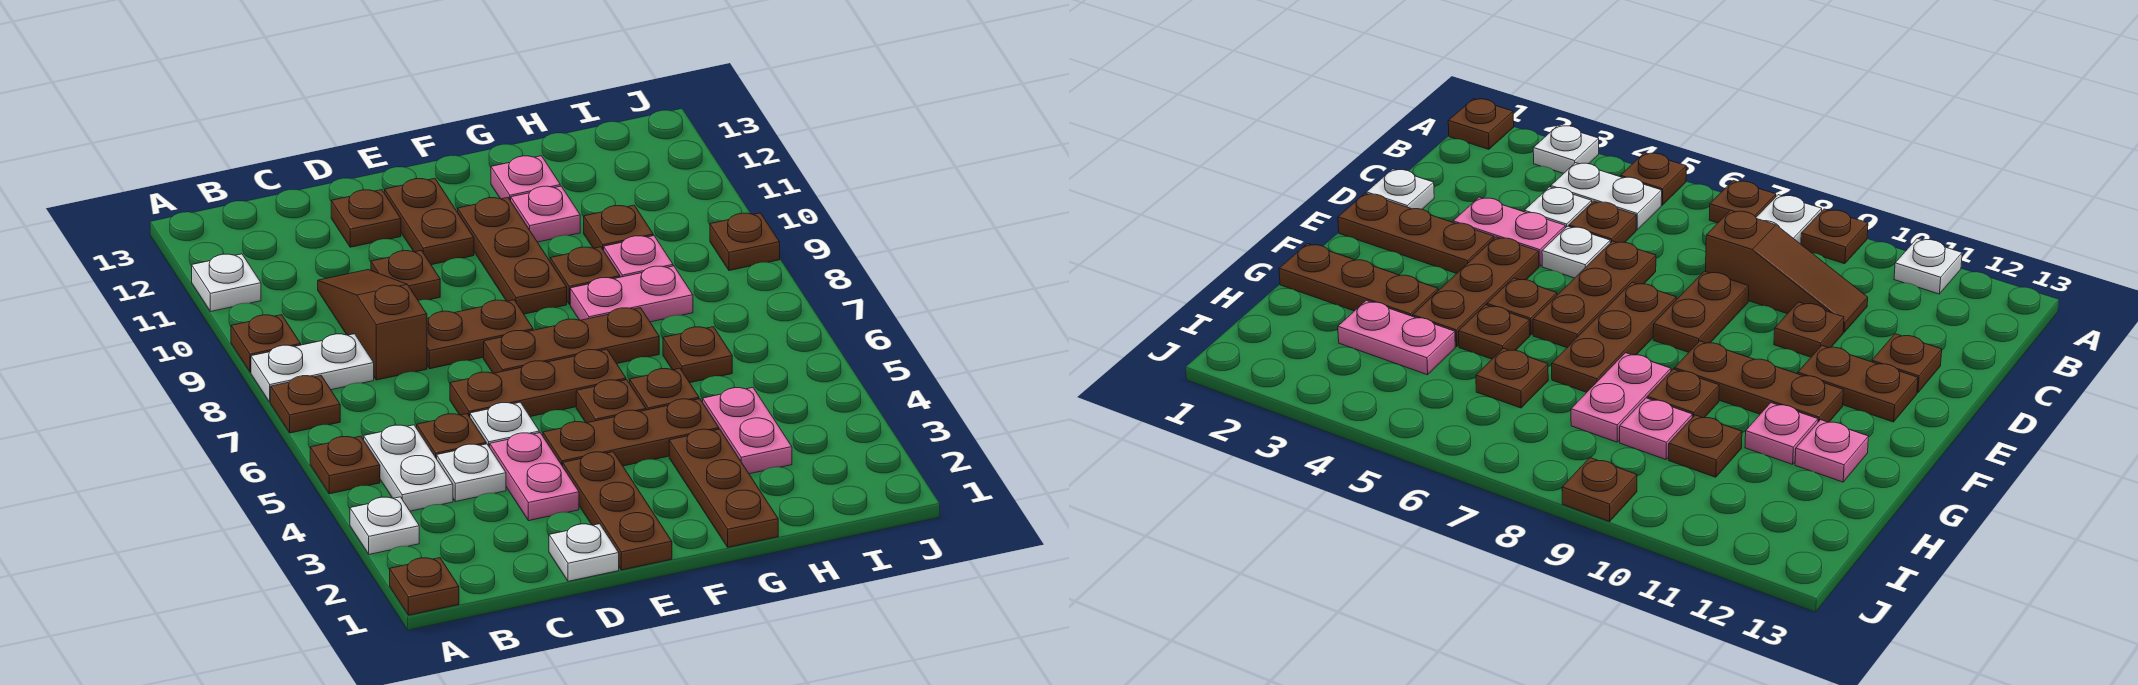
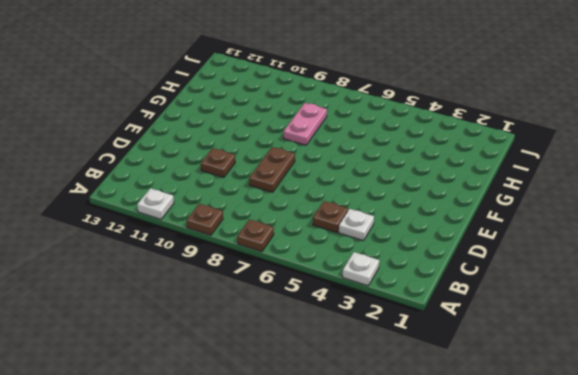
none -> brown plate A1 level 1
none -> brown plate A5 level 1
none -> white plate A8:B8 level 1
none -> white plate B4:B5 level 1

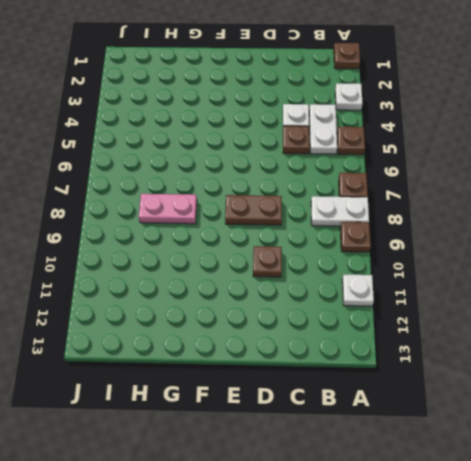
none -> brown slope C8:C10 level 1 top 8
none -> white plate D1 level 1
none -> pink plate D3:D4 level 1
none -> white plate D5 level 1

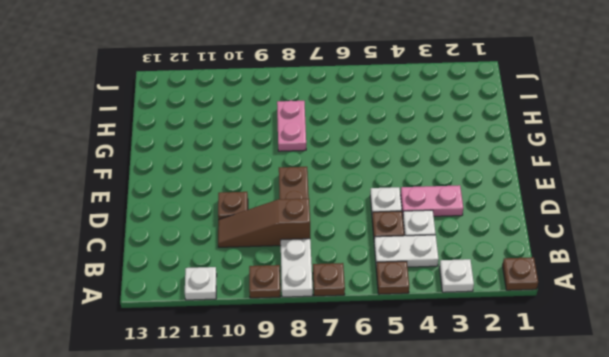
none -> white plate D1 level 1
none -> brown plate D6:F6 level 1
none -> brown plate D12 level 1
none -> brown plate E1:E3 level 1

